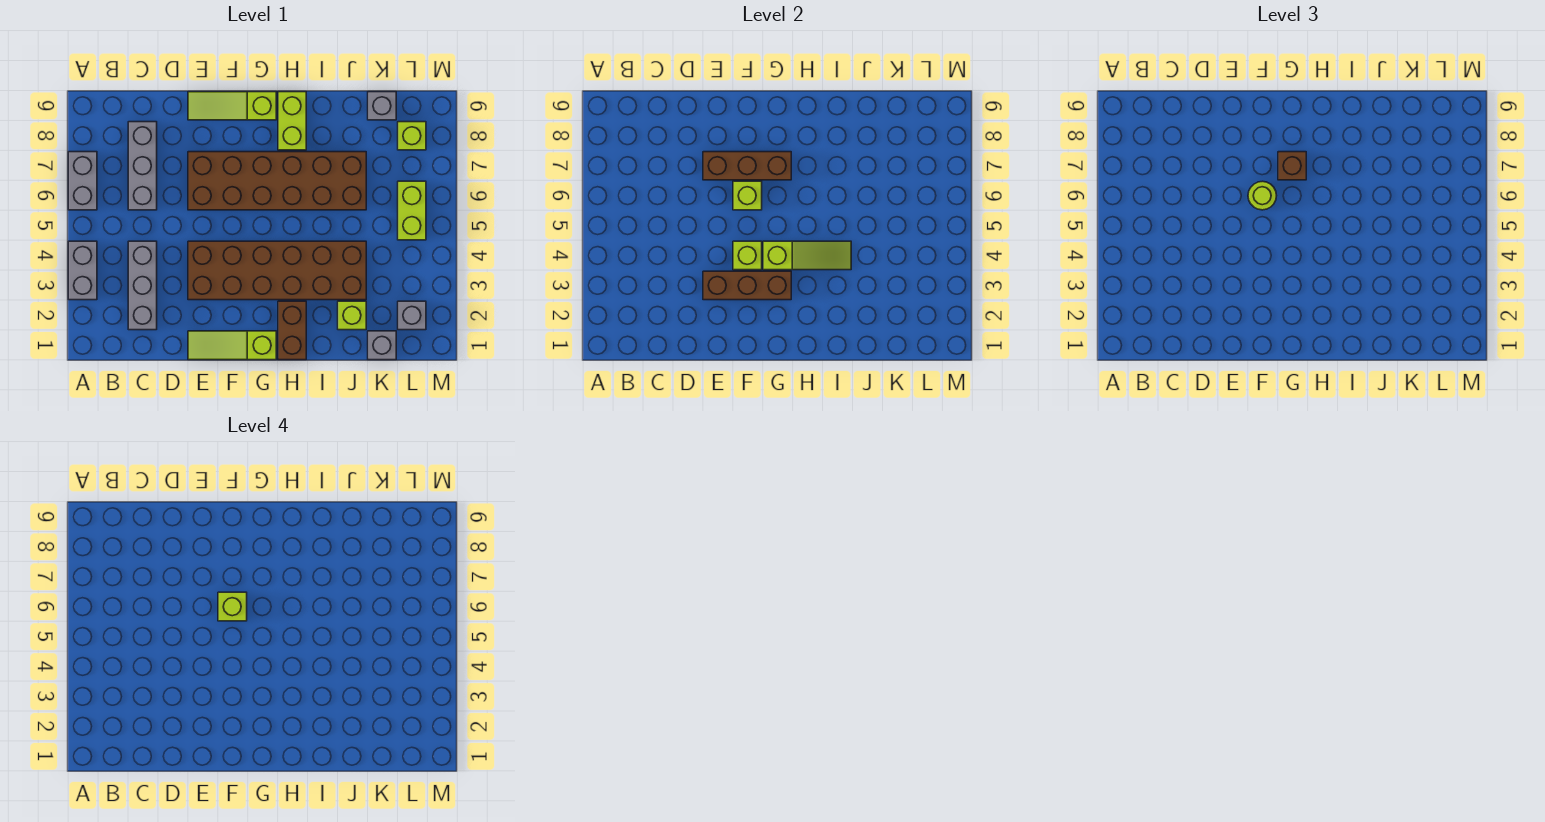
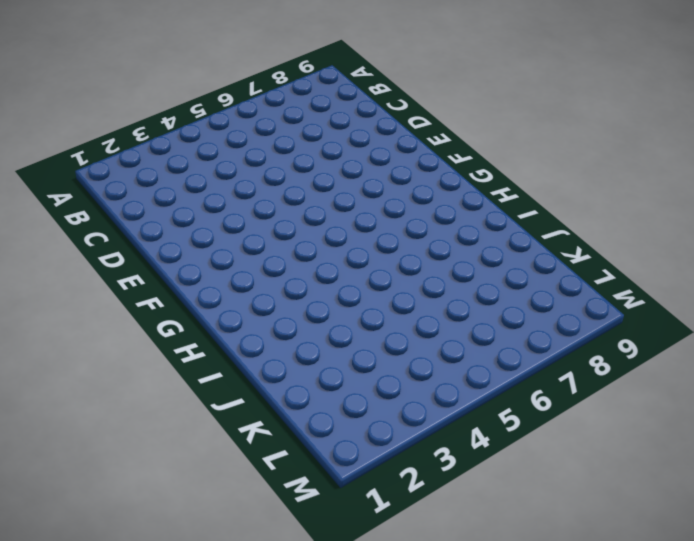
none -> grey brick A3:A4 level 1
none -> grey brick A6:A7 level 1
none -> grey brick C2:C4 level 1

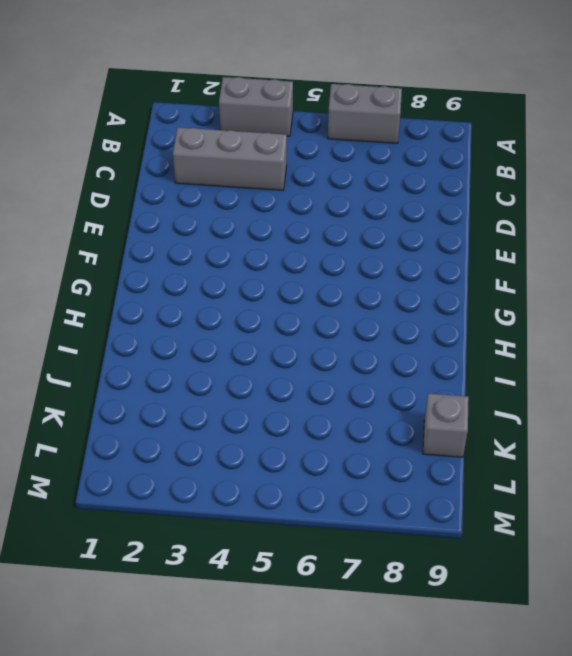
none -> grey brick C6:C8 level 1
none -> lime slope E1:G1 level 1 top G
none -> brown brick E3:J4 level 1

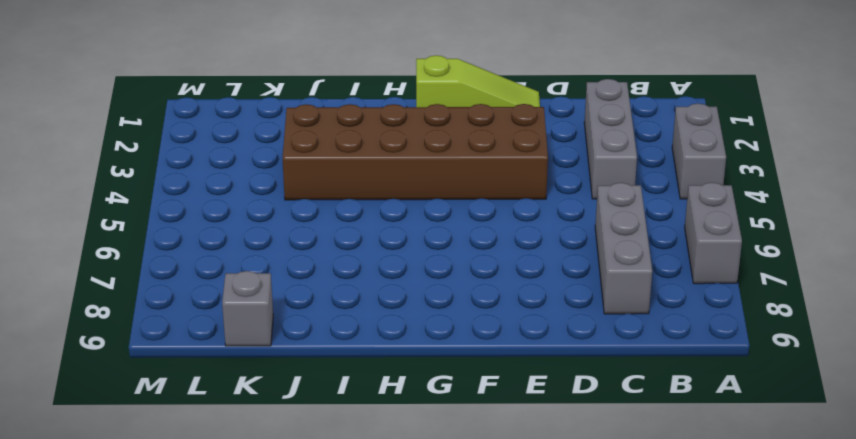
none -> brown brick E6:J7 level 1
none -> lime slope E9:G9 level 1 top G
none -> brown brick H1:H2 level 1

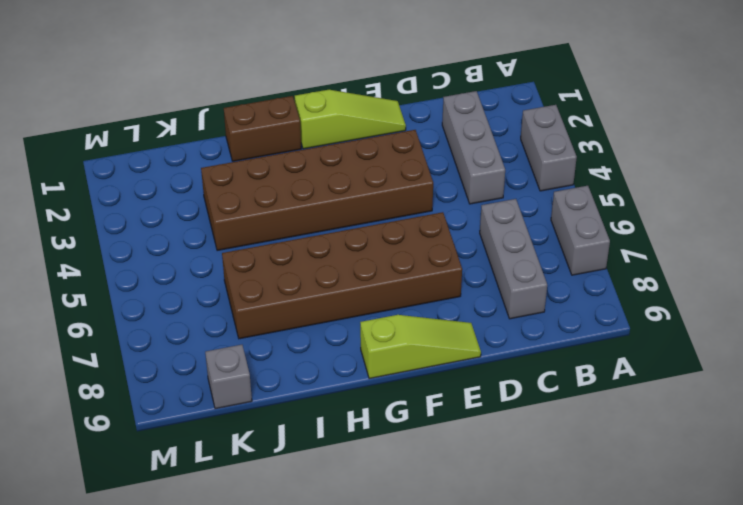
brown brick H1:I1 level 1 -> brown brick H1:H2 level 1
none -> lime brick H8:H9 level 1
none -> lime brick J2 level 1
none -> grey brick K1 level 1

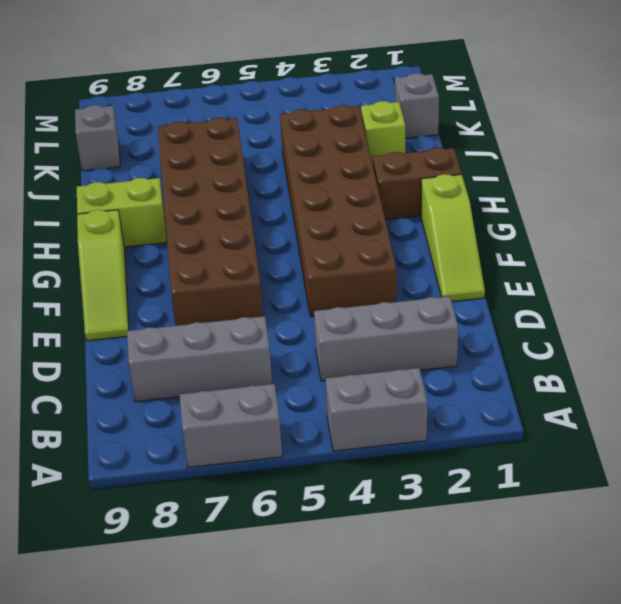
none -> grey brick L2 level 1
none -> lime brick L5:L6 level 1
none -> lime brick L8 level 1

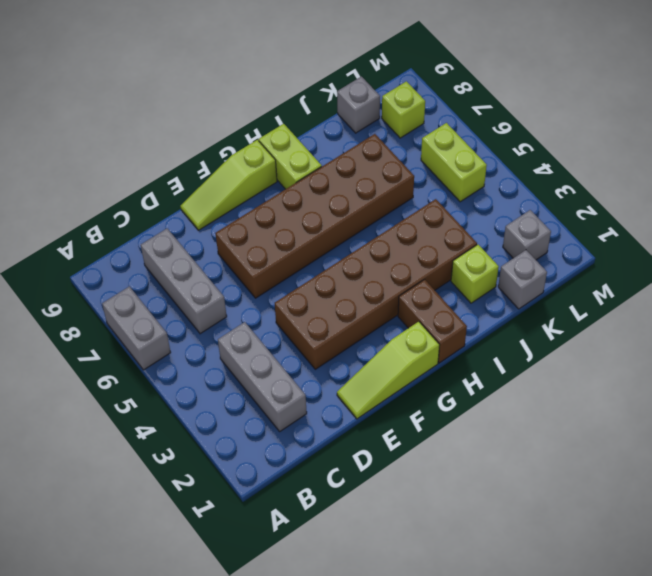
none -> grey brick A3:A4 level 1
none -> brown brick E3:G3 level 2
none -> brown brick E7:G7 level 2

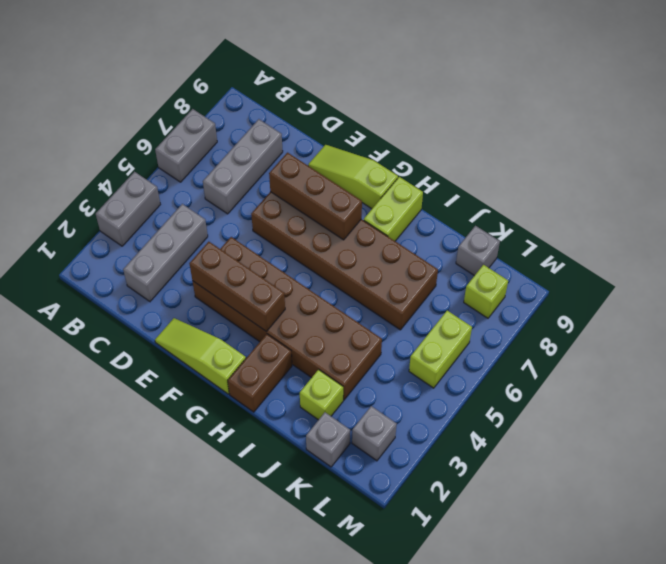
none -> lime brick F4 level 2
none -> lime brick F6 level 2
none -> lime slope G4:I4 level 2 top G

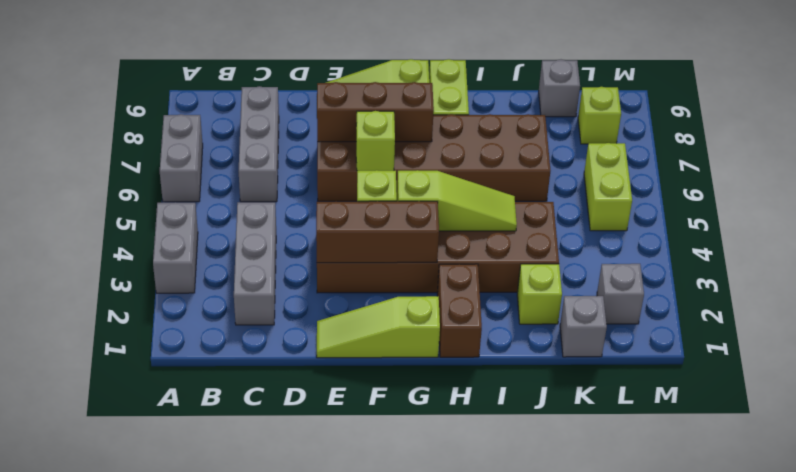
none -> lime round brick F6 level 3
none -> brown brick G7 level 3
none -> lime brick F6 level 4

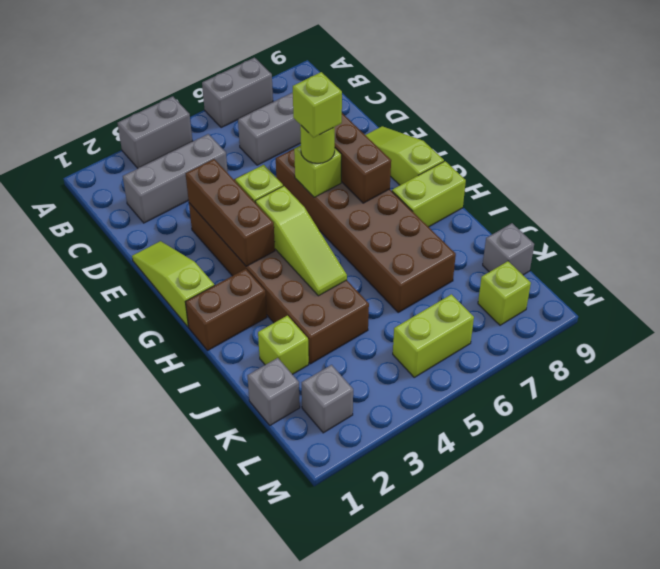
none -> brown brick G7 level 3

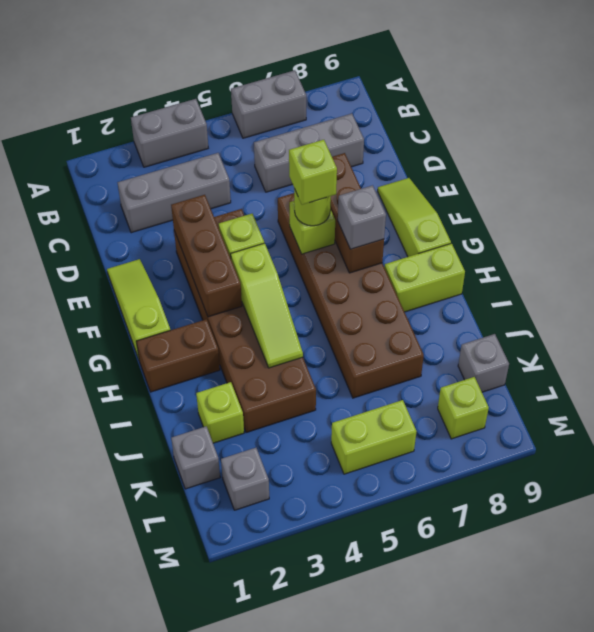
grey brick G7 level 3 -> brown brick G7 level 3

